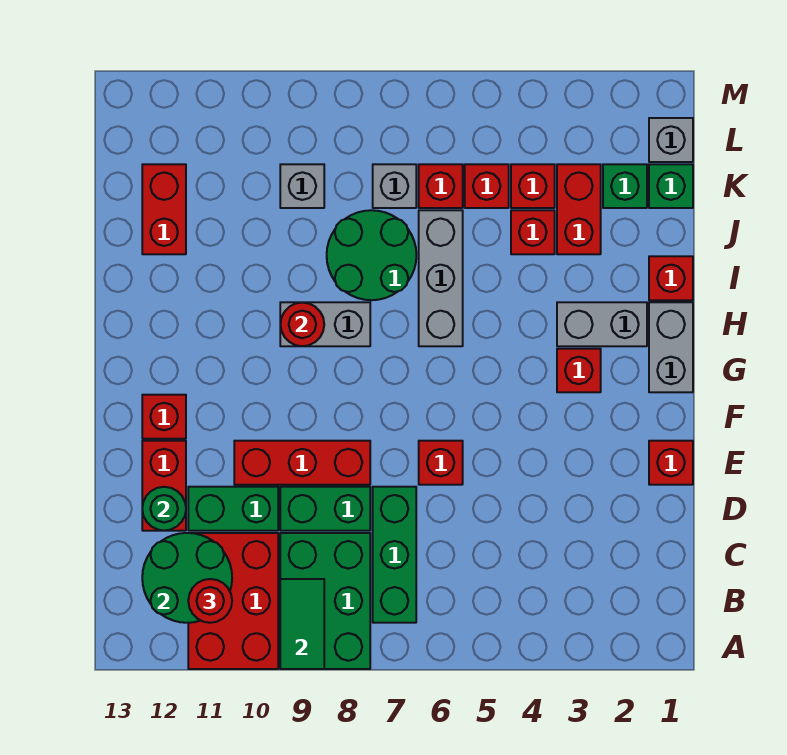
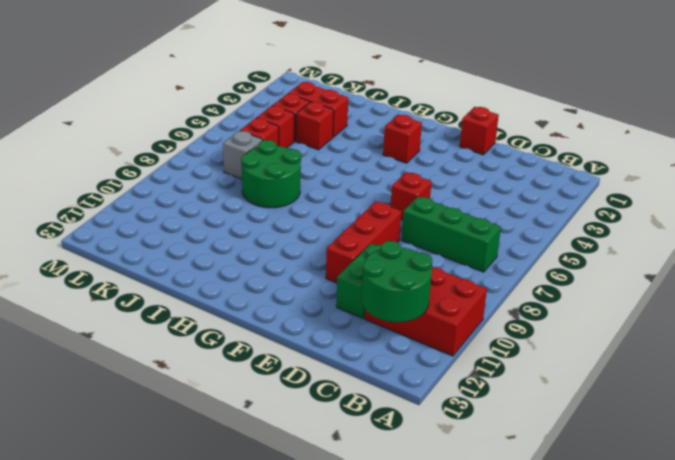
none -> green brick A8:C9 level 1
none -> green brick D8:D9 level 1
none -> red brick D12:E12 level 1
none -> red brick F12 level 1

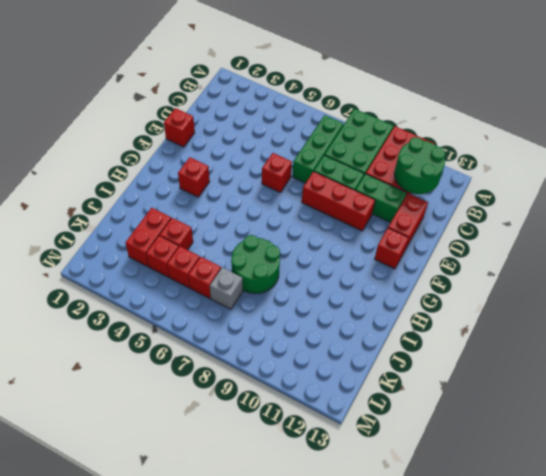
none -> grey brick G1:H1 level 1
none -> grey brick H2:H3 level 1
none -> grey brick H6:J6 level 1
none -> grey brick H8:H9 level 1

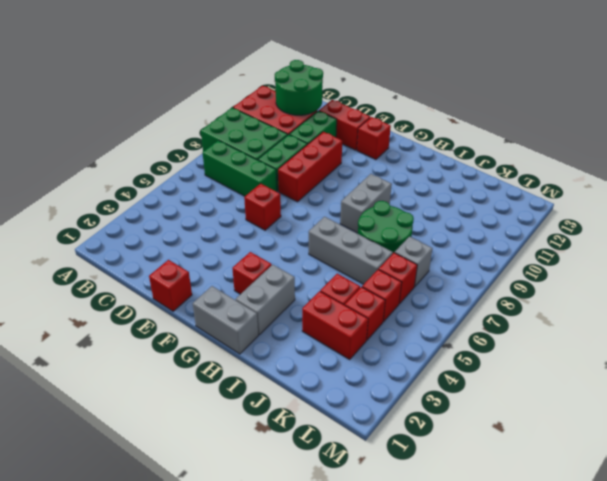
none -> red brick I1 level 1
none -> red brick J12:K12 level 1
none -> green brick K1 level 1
none -> green brick K2 level 1

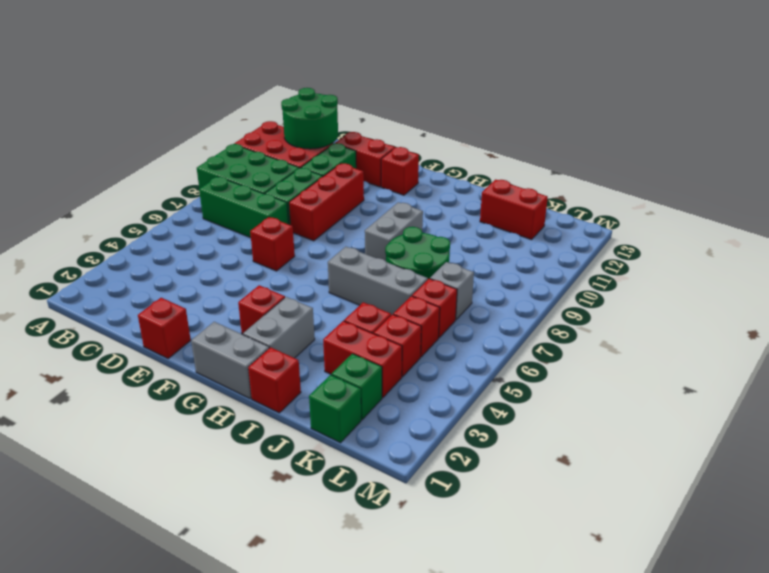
none -> grey brick K9 level 1
none -> grey brick L1 level 1
none -> green tile A9:B9 level 2
none -> green round brick D12 level 2

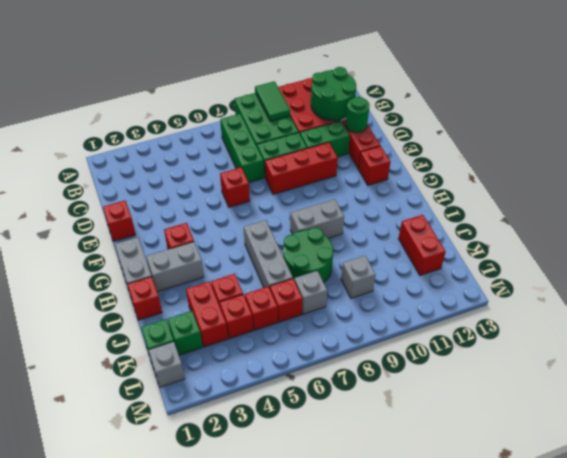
none -> red round brick H9 level 2
none -> red round brick B11 level 3

